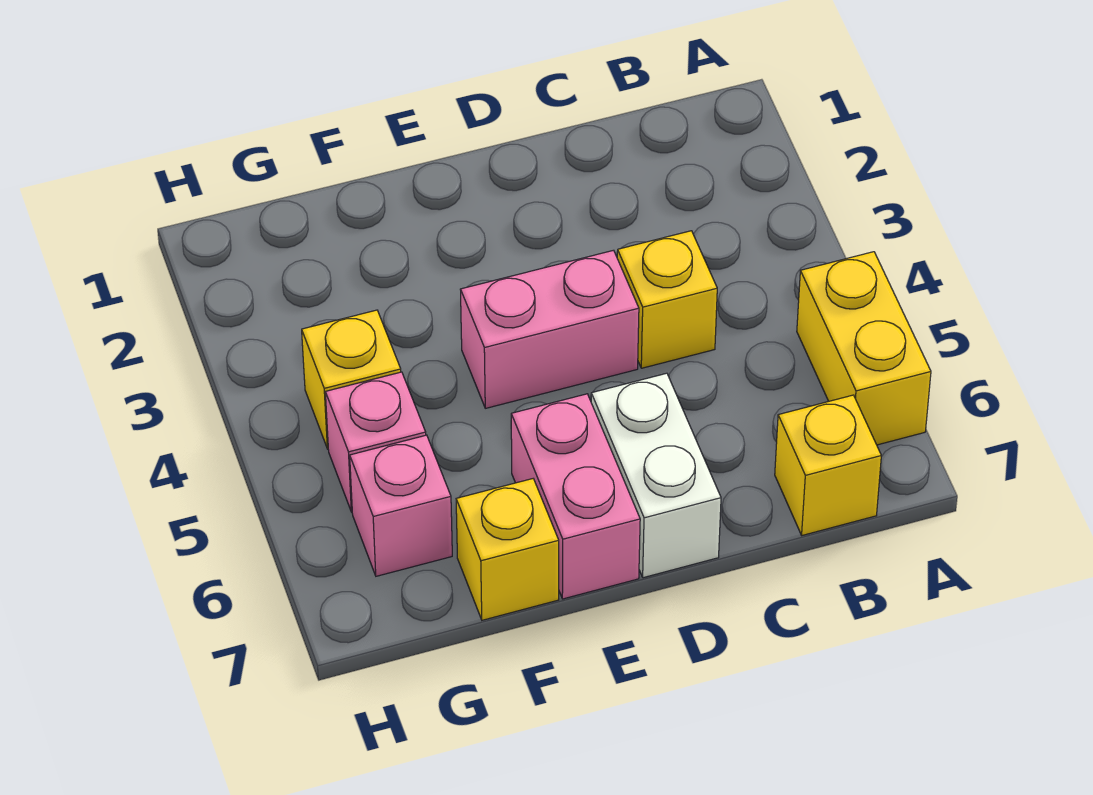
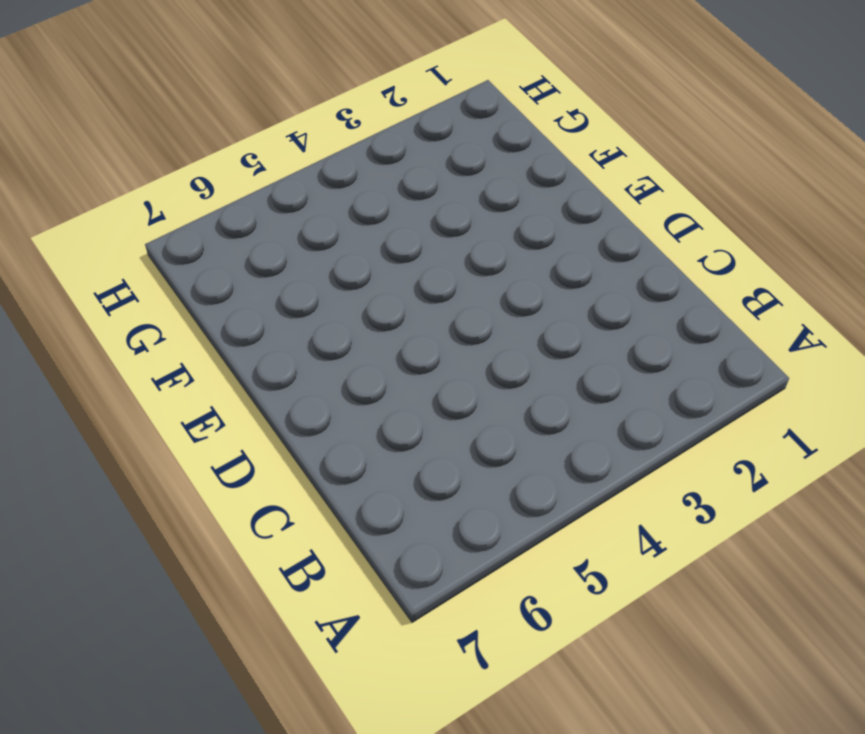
none -> yellow brick A5:A6 level 1
none -> yellow brick B7 level 1

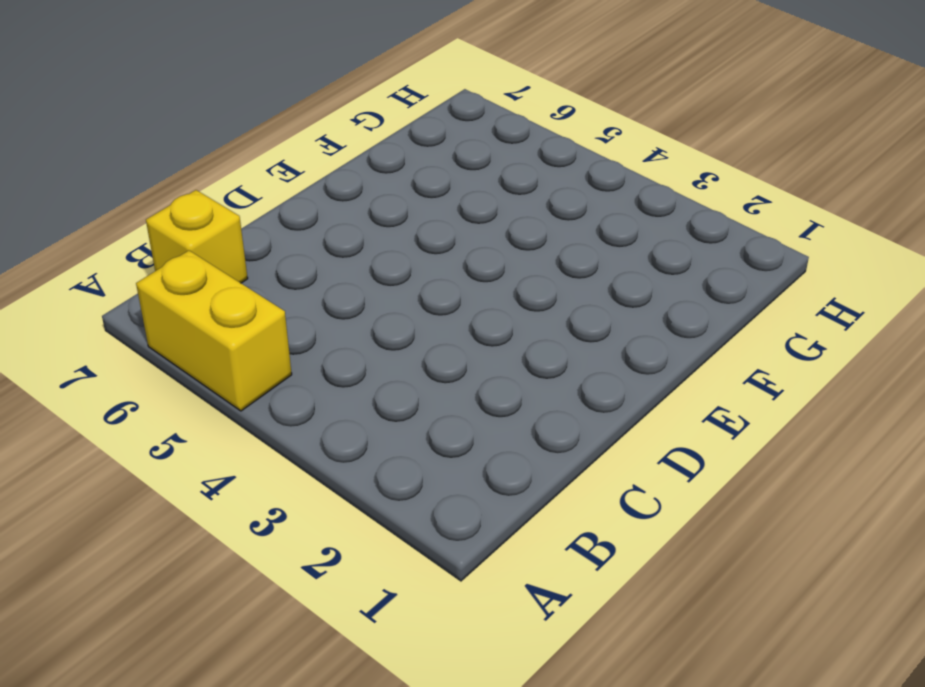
none -> yellow brick C4 level 1
none -> pink brick D4:E4 level 1

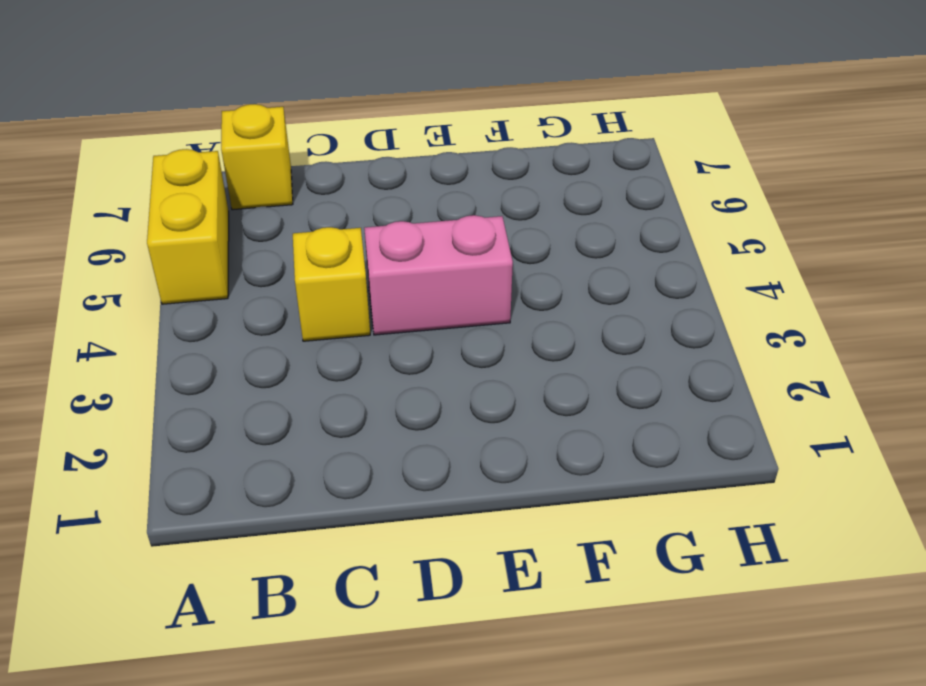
none -> white brick D6:D7 level 1
none -> pink brick E6:E7 level 1

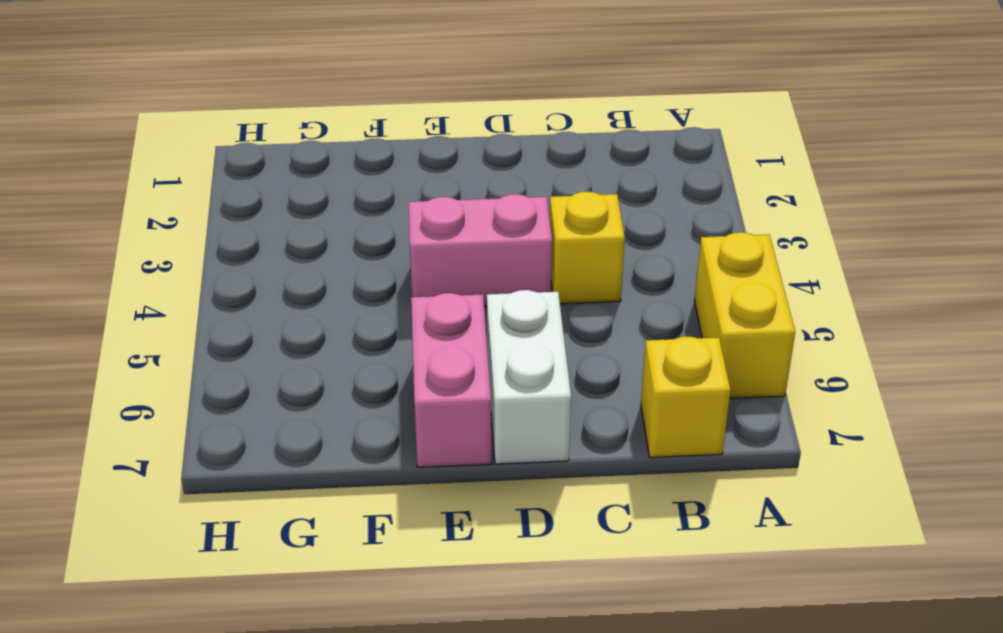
none -> yellow brick F7 level 1
none -> yellow brick G4 level 1

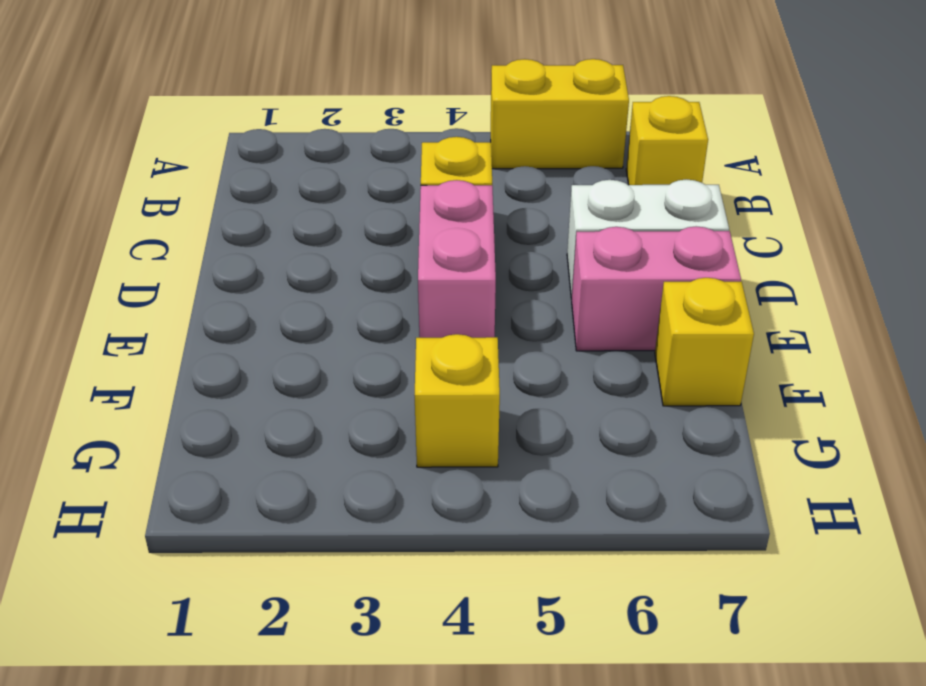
none -> pink brick G5 level 1
none -> pink brick G6 level 1

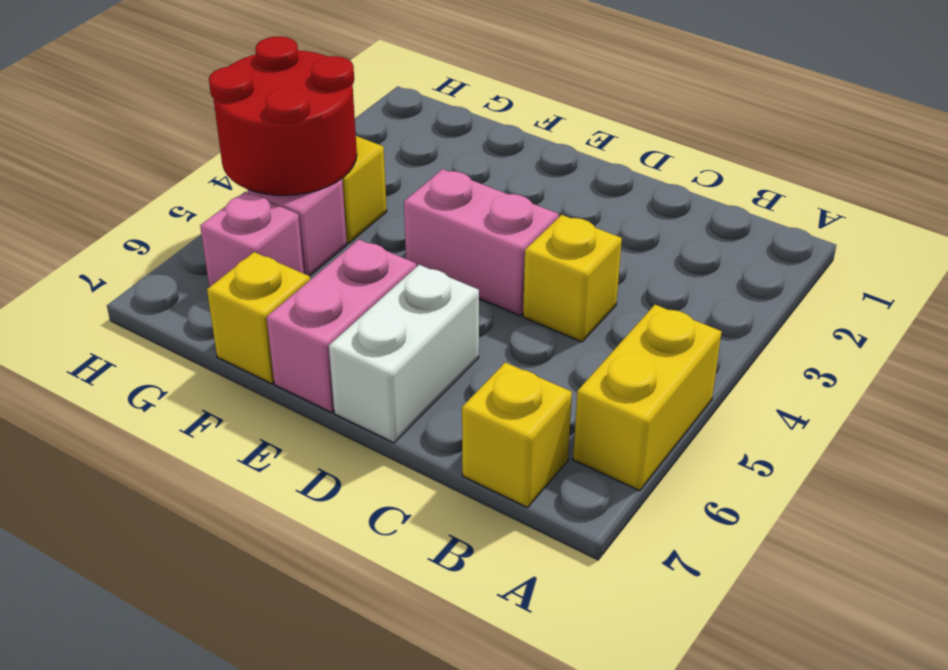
red round brick G4:H5 level 2 -> none

